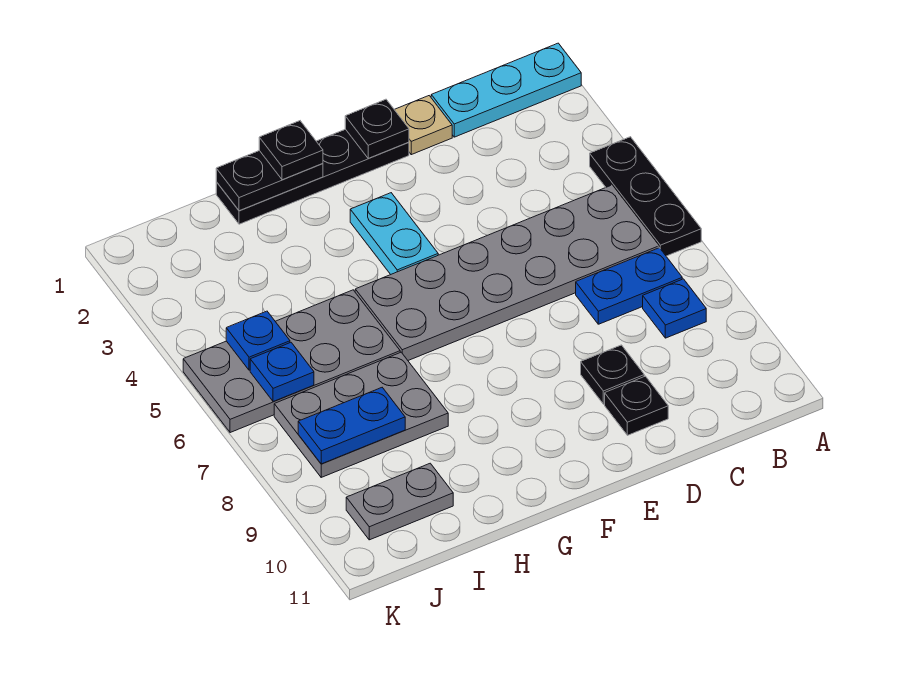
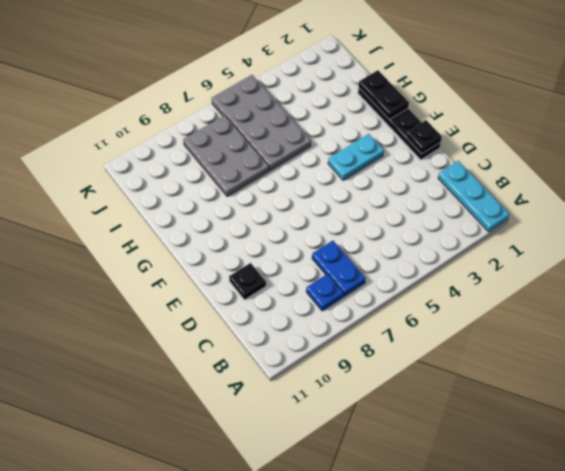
none -> black plate A4:A6 level 1
none -> grey plate B5:G6 level 1
none -> tan plate D1 level 1

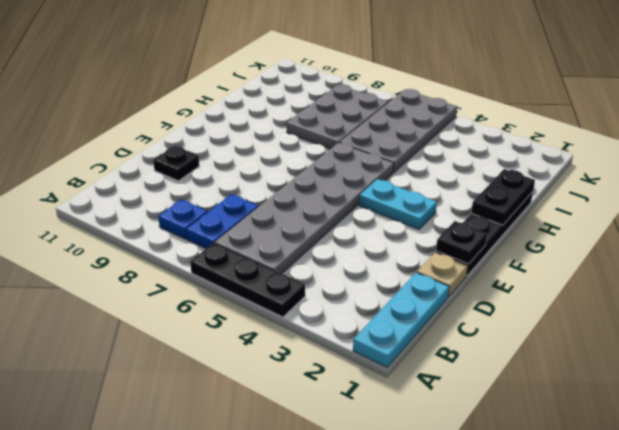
none -> black plate D9 level 1
none -> grey plate I10:J10 level 1
none -> blue plate I8:J8 level 2

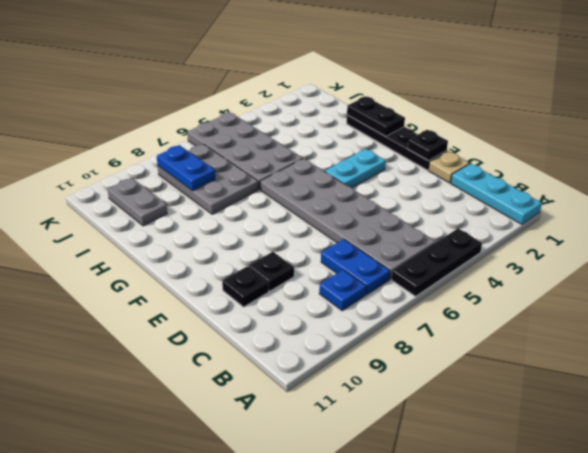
none -> blue plate J5 level 2
none -> blue plate J6 level 2
none -> black plate G1 level 3

